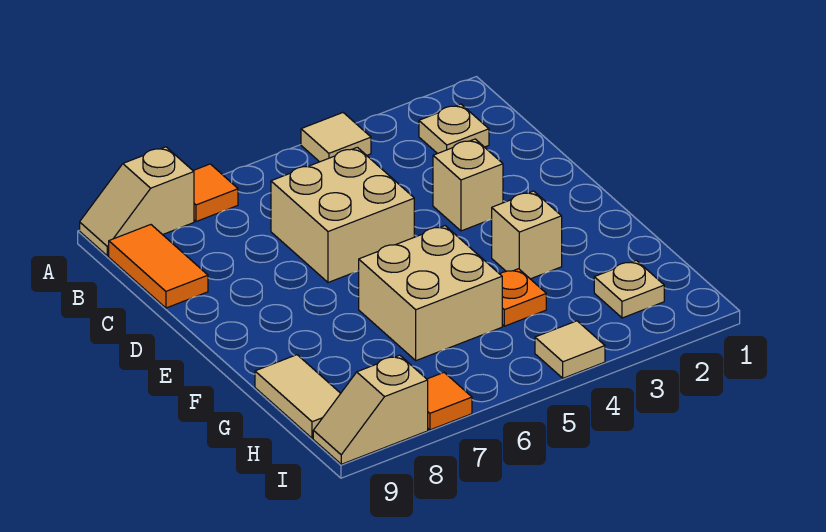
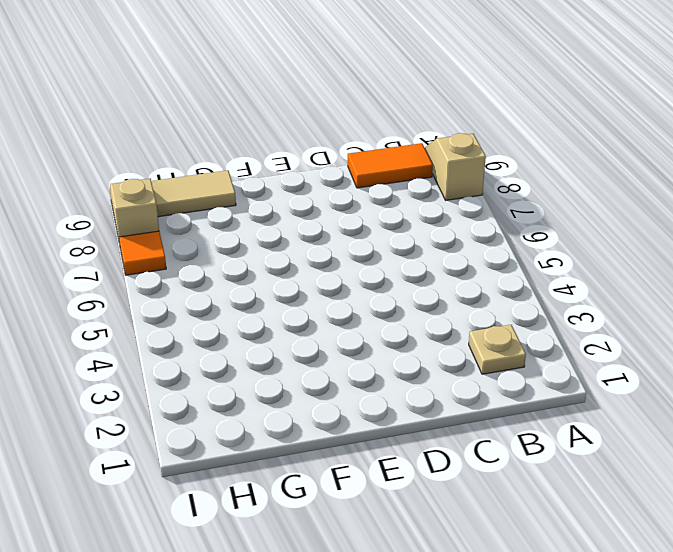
none -> tan tile A4 level 1
none -> orange tile A7 level 1
none -> tan brick C5:D6 level 1

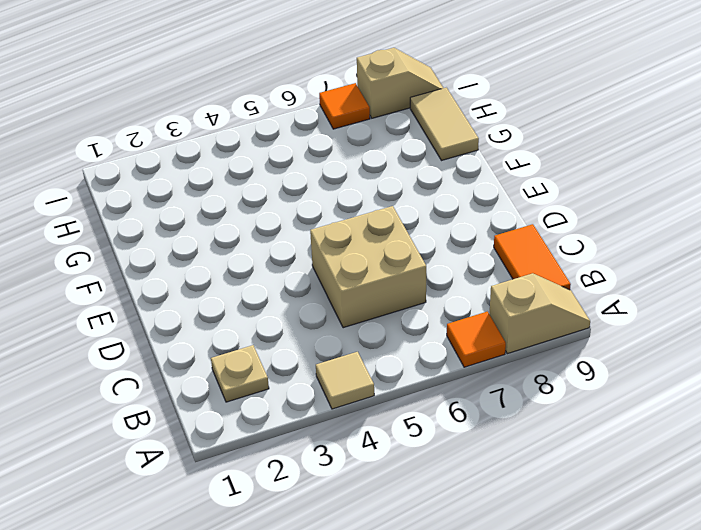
none -> tan brick D3 level 1
none -> tan brick F3 level 1
none -> tan brick F5:G6 level 1

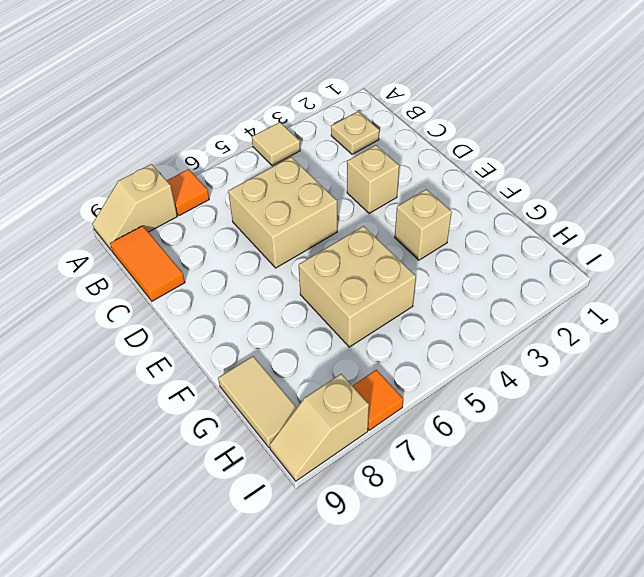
none -> orange plate G4 level 1
none -> tan plate H2 level 1
none -> tan tile I4 level 1

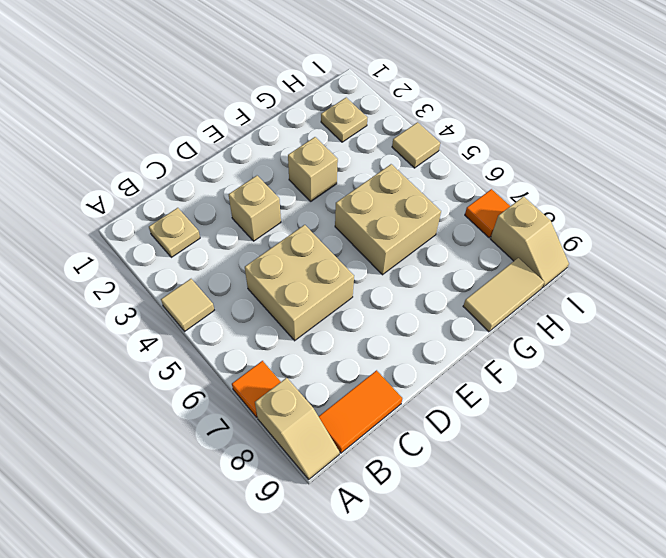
none -> orange plate G4 level 1

